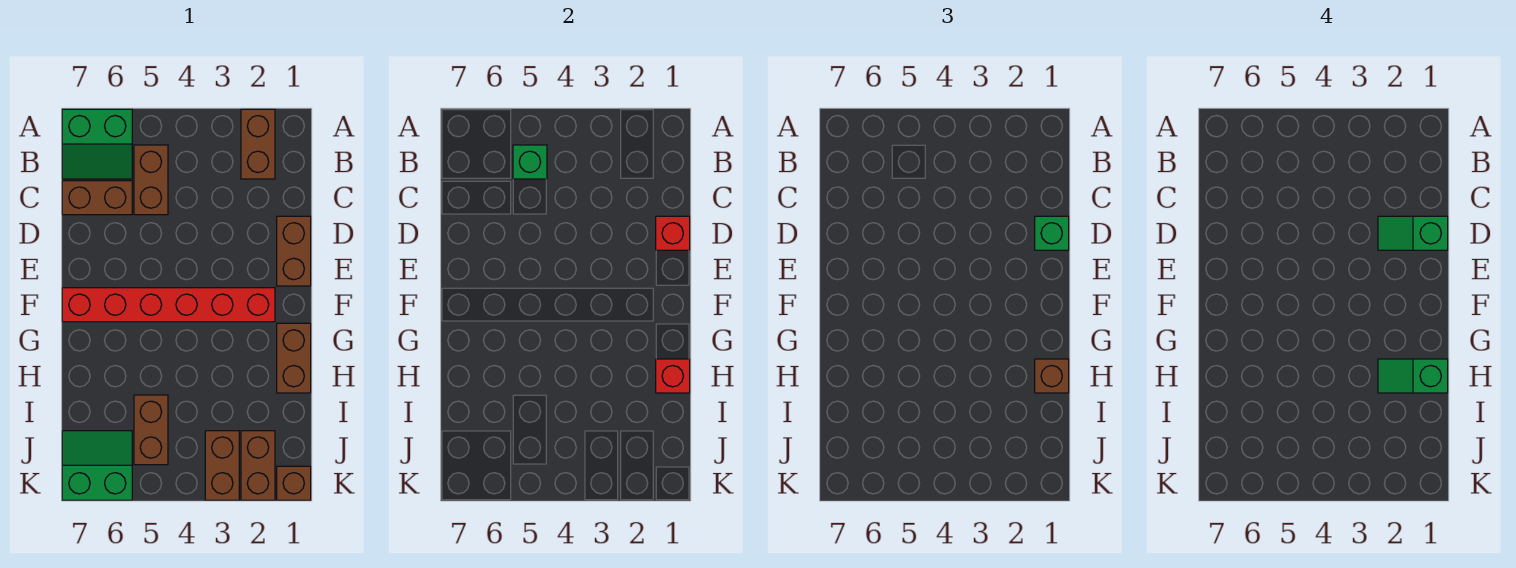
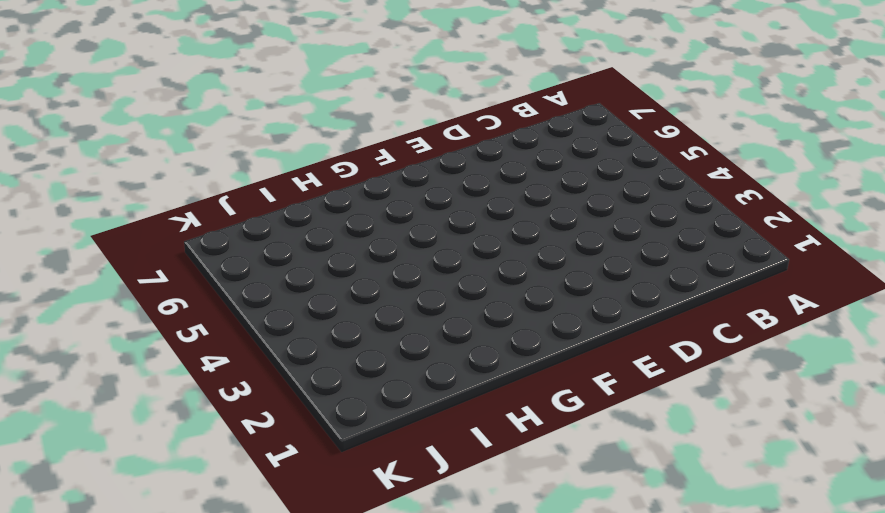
none -> brown brick A2:B2 level 1
none -> green slope A6:B7 level 1 top A
none -> brown brick B5:C5 level 1

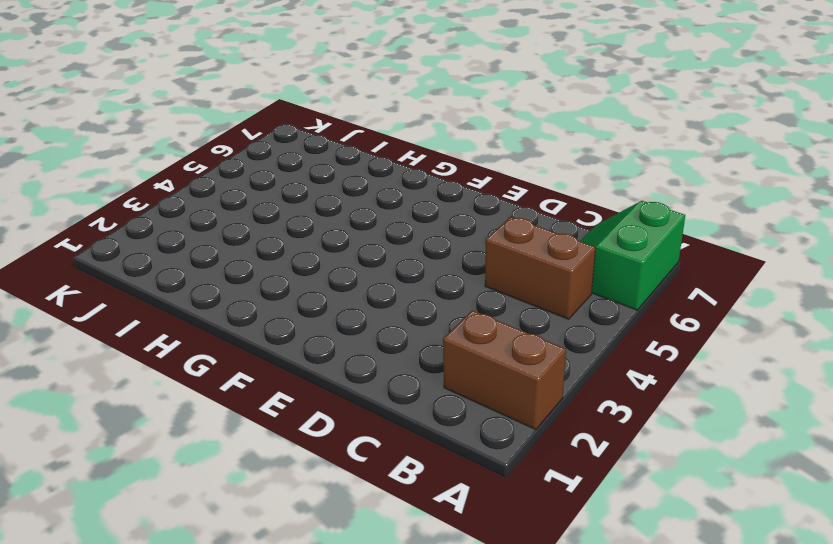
none -> brown brick C6:C7 level 1
none -> brown brick D1:E1 level 1
none -> red brick F2:F7 level 1

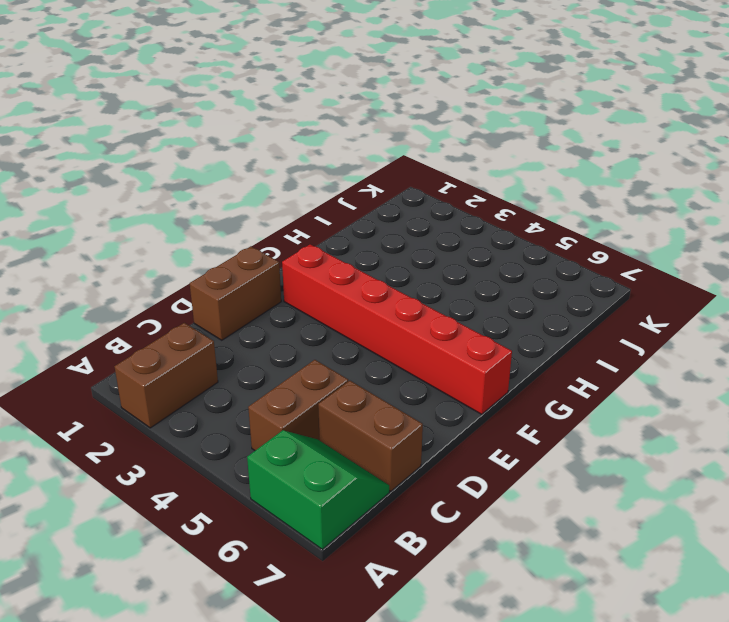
none -> brown brick G1:H1 level 1
none -> brown brick I5:J5 level 1
none -> brown brick J2:K2 level 1

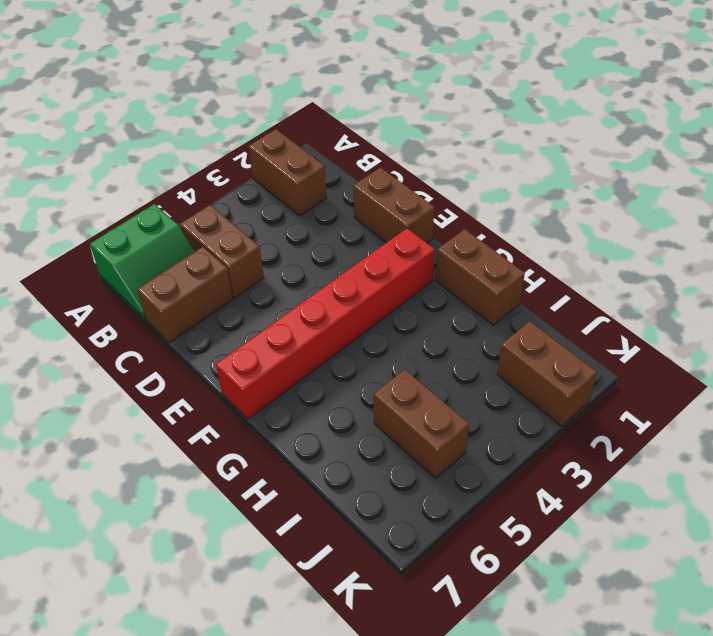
none -> brown brick J3:K3 level 1
none -> green slope J6:K7 level 1 top K
none -> brown brick K1 level 1

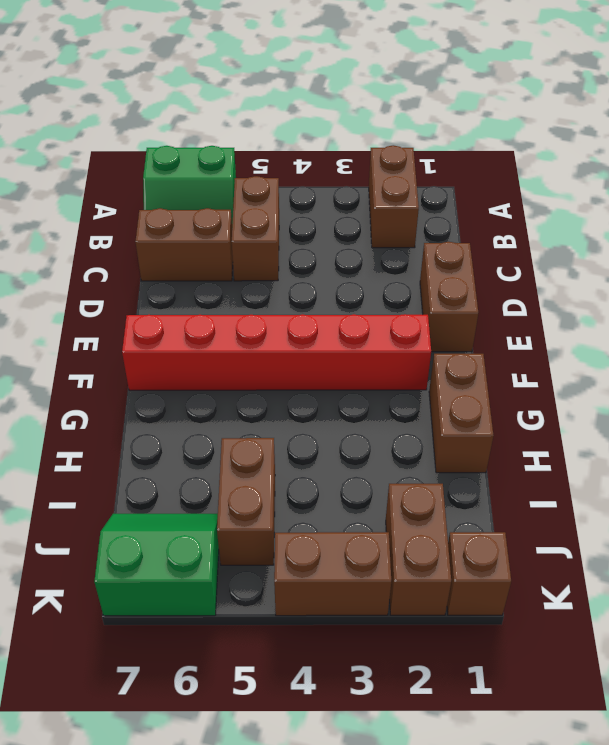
brown brick K3:K4 level 1 -> brown brick J3:K3 level 1
none -> green brick B5 level 2
none -> red brick D1 level 2
none -> red brick H1 level 2

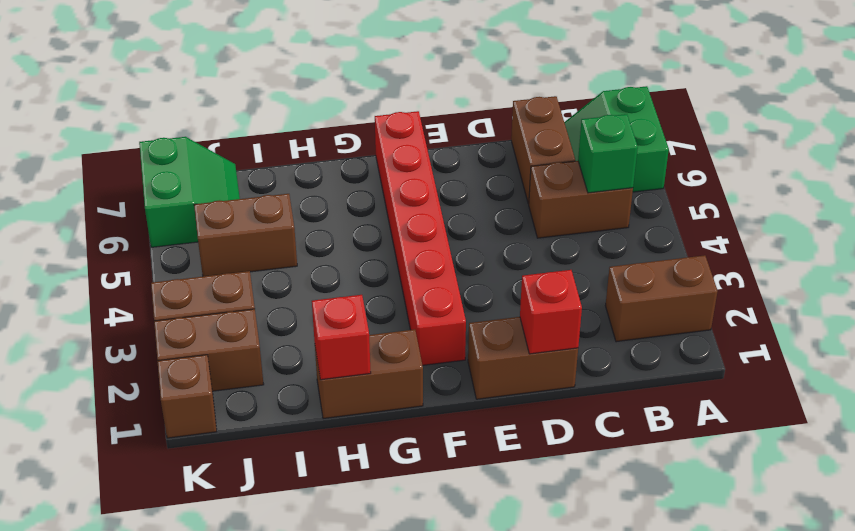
none -> green brick D1 level 3
none -> brown brick H1 level 3
none -> green slope D1:D2 level 4 top 1

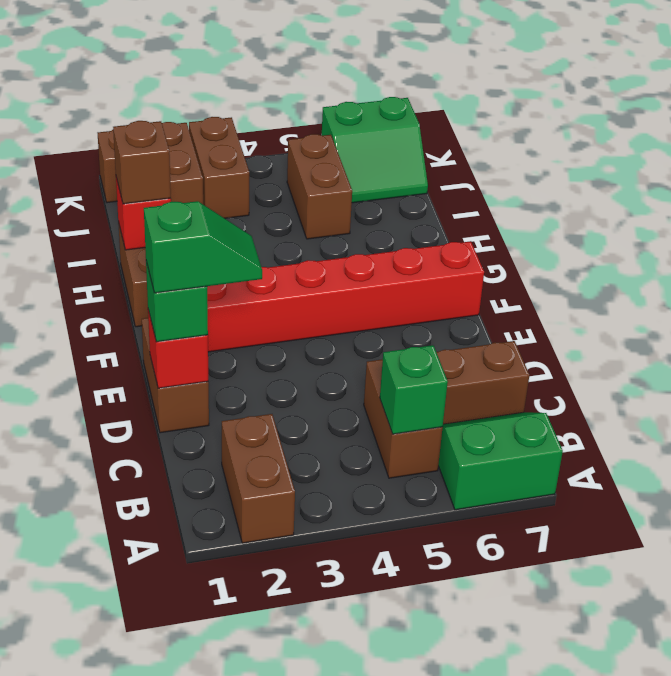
none -> green slope H1:H2 level 4 top 1

